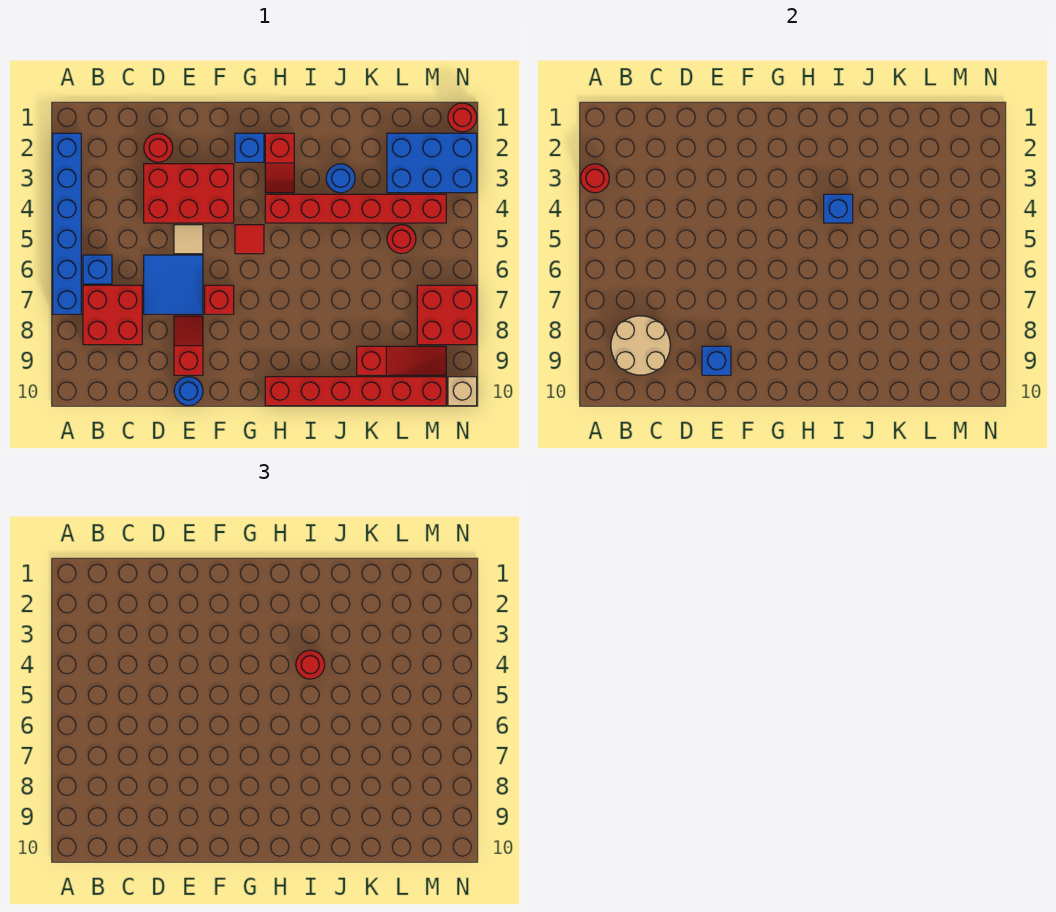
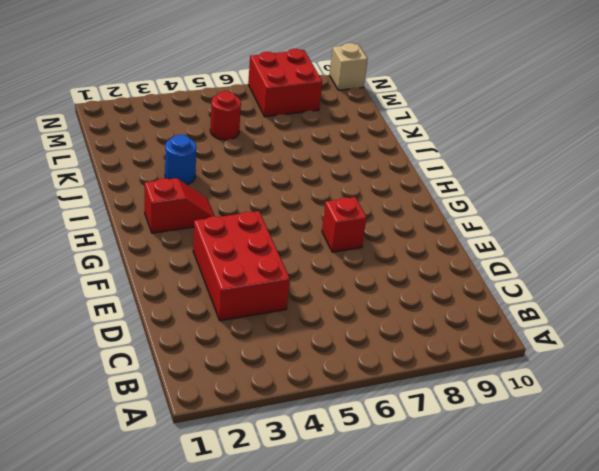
none -> blue brick A2:A7 level 1
none -> blue brick B6 level 1
none -> red brick B7:C8 level 1

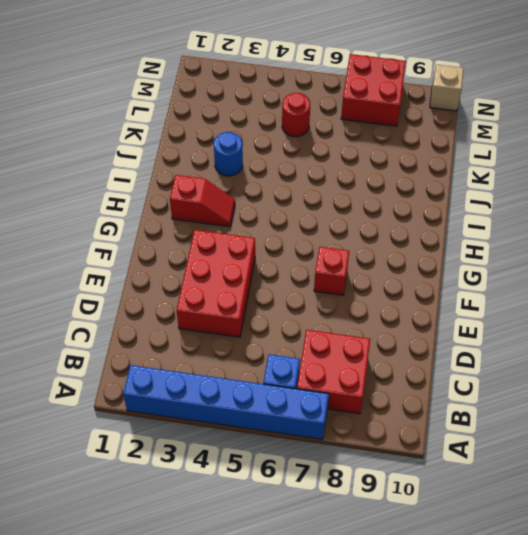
none -> red round brick D2 level 1
none -> blue tile D6:E7 level 1
none -> tan tile E5 level 1

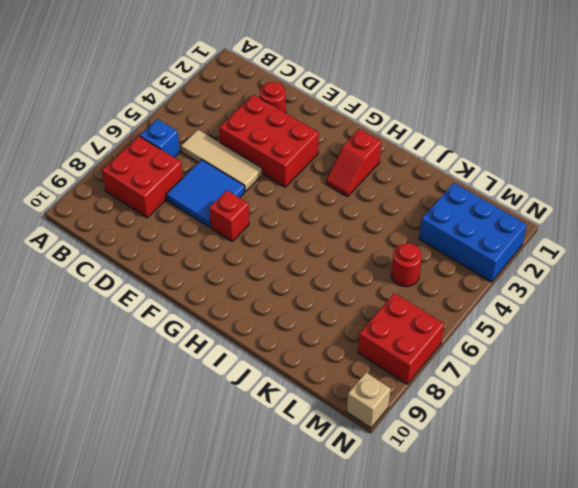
tan tile C5:E5 level 1 -> tan tile E5 level 1
none -> blue brick A2:A7 level 1
none -> red slope E8:E9 level 1 top 9
none -> blue round brick E10 level 1

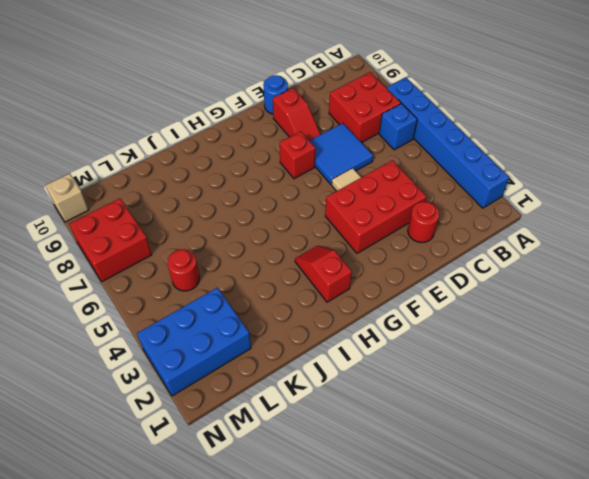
none -> blue brick G2 level 1
none -> red tile G5 level 1
none -> red brick H4:M4 level 1

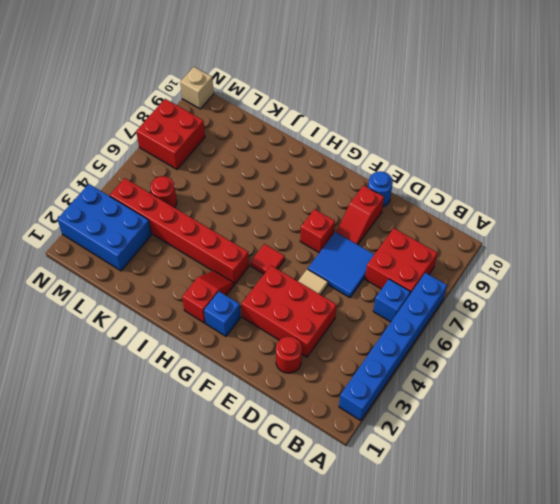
none -> red brick H10:M10 level 1
none -> blue round brick J3 level 1
none -> red slope K9:M9 level 1 top K

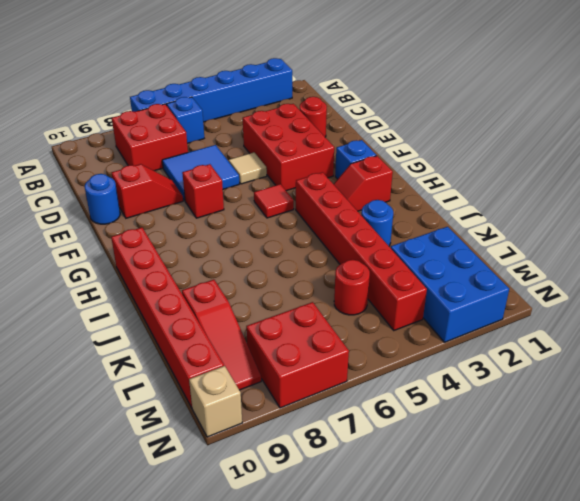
none -> red round brick N1 level 1
none -> red round brick A3 level 2
none -> tan round brick B8:C9 level 2

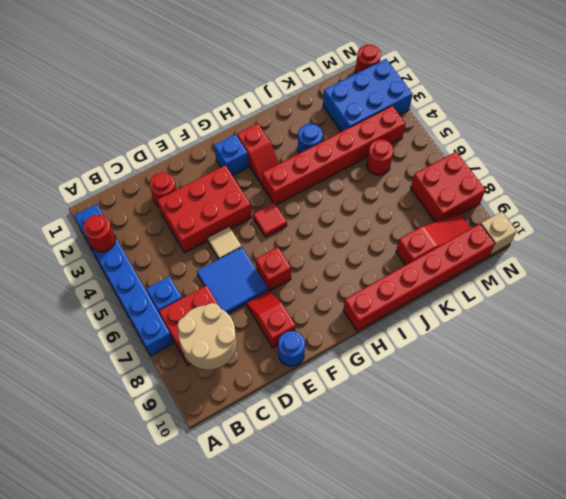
none -> blue brick E9 level 2
none -> blue brick I4 level 2
none -> red round brick I4 level 3

